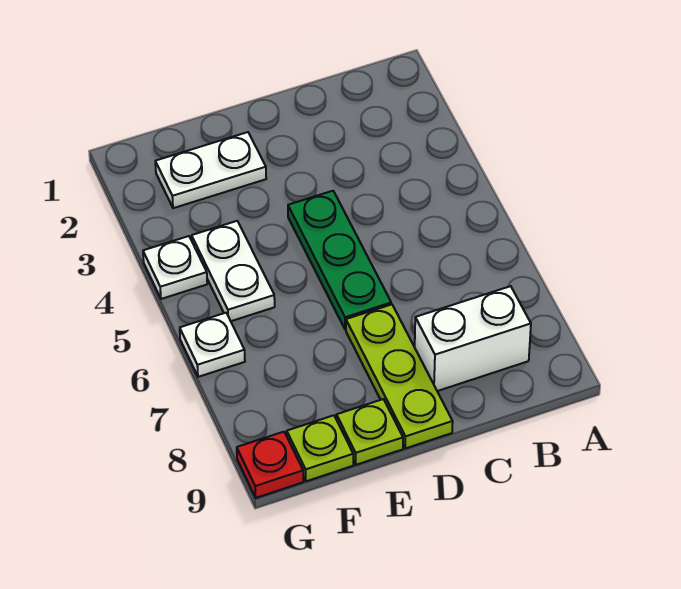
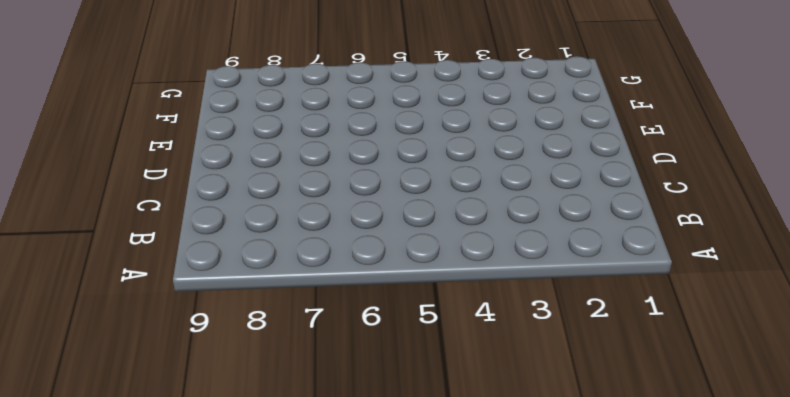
none -> white brick B8:C8 level 1
none -> green plate D4:D6 level 1

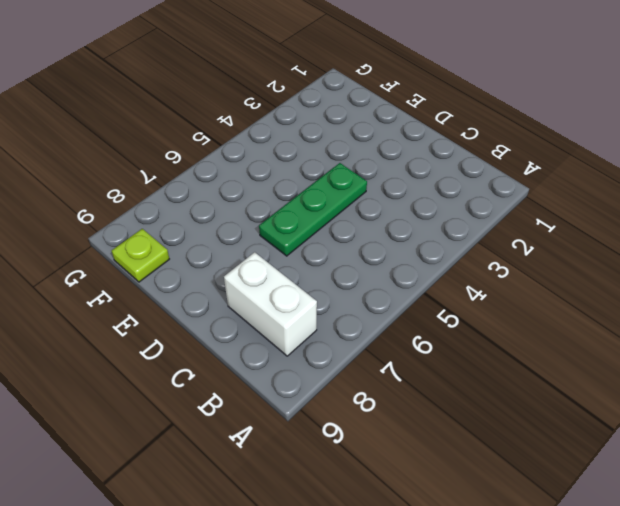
none -> lime plate D7:D9 level 1
none -> white plate E2:F2 level 1

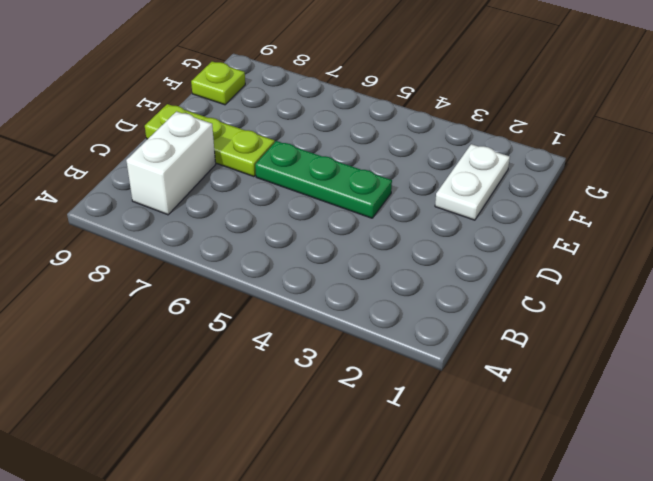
none -> lime plate E9 level 1
none -> white plate F4:F5 level 1

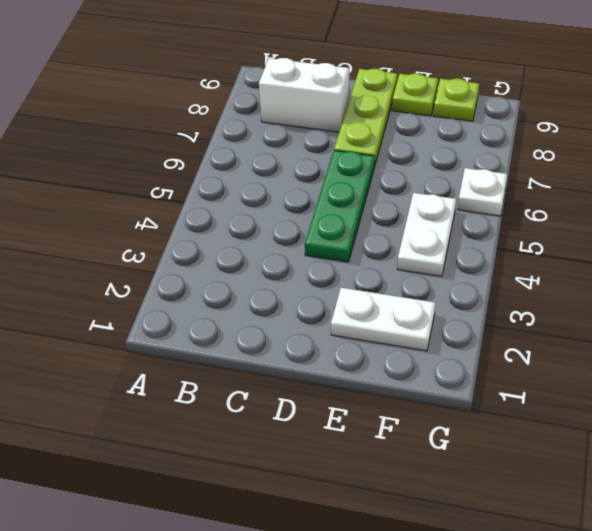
none -> white plate G4 level 1
none -> red plate G9 level 1

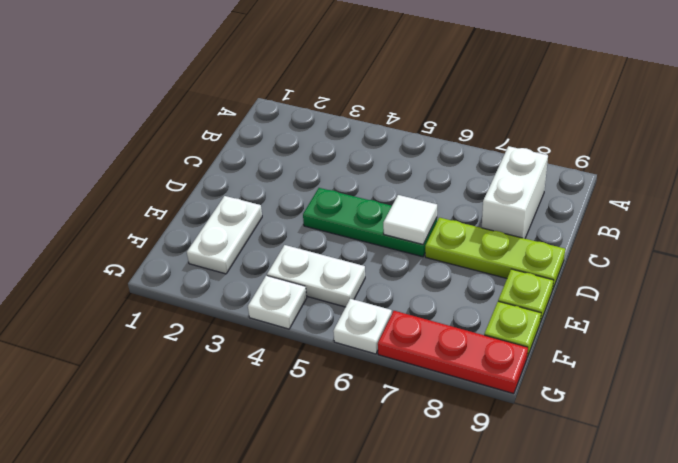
white tile D6 level 2 -> none
red plate G7:G9 level 1 -> red plate G9 level 1

